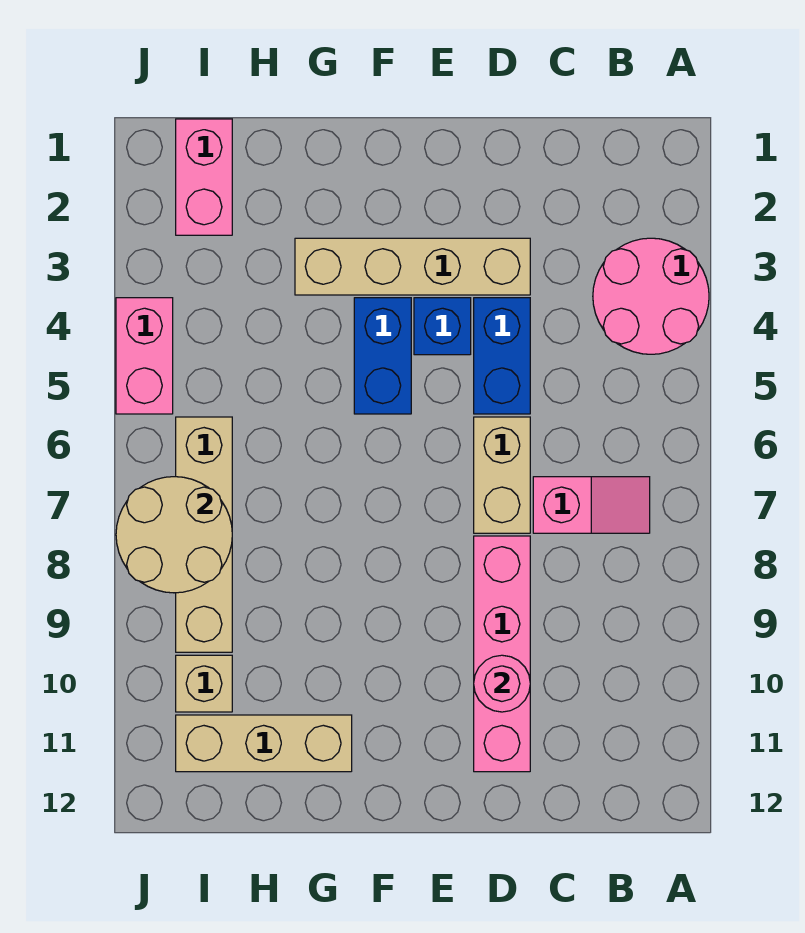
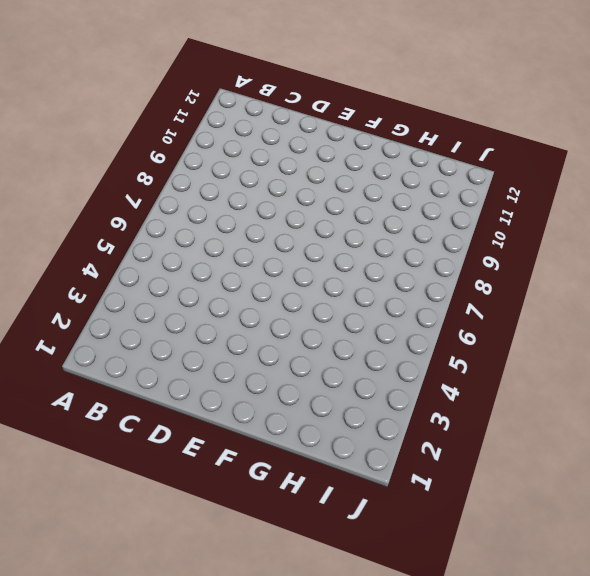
none -> pink round brick A3:B4 level 1
none -> pink slope B7:C7 level 1 top C
none -> tan brick D3:G3 level 1

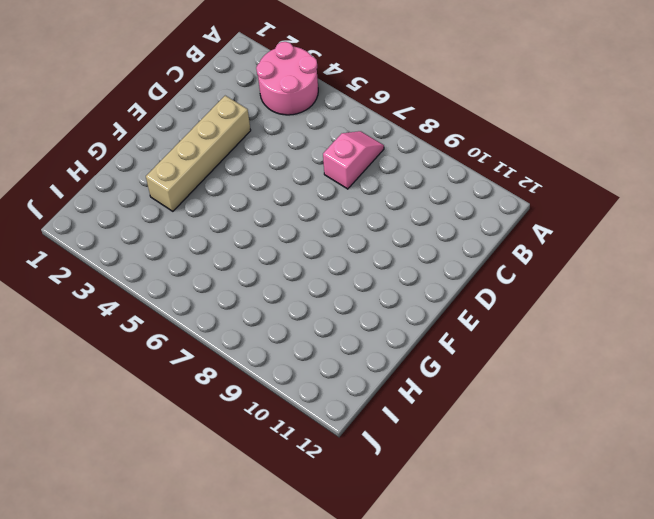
none -> blue brick D4:D5 level 1
none -> tan brick D6:D7 level 1
none -> pink brick D8:D11 level 1

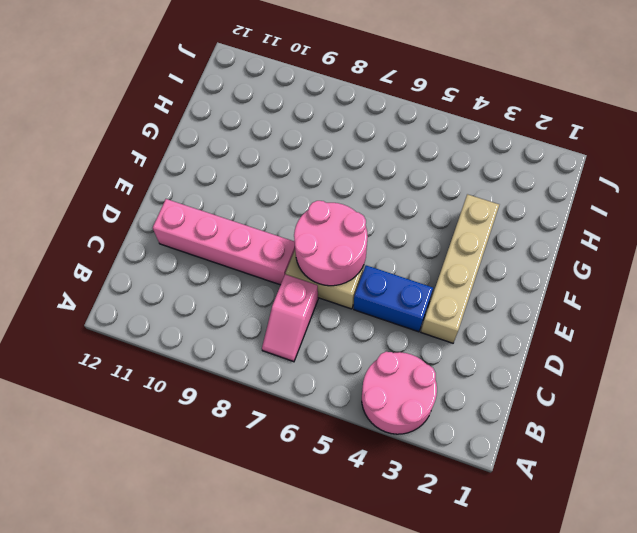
pink round brick D6:E7 level 2 -> none
none -> blue brick E4 level 1
none -> blue brick F4:F5 level 1
none -> tan brick G11:I11 level 1

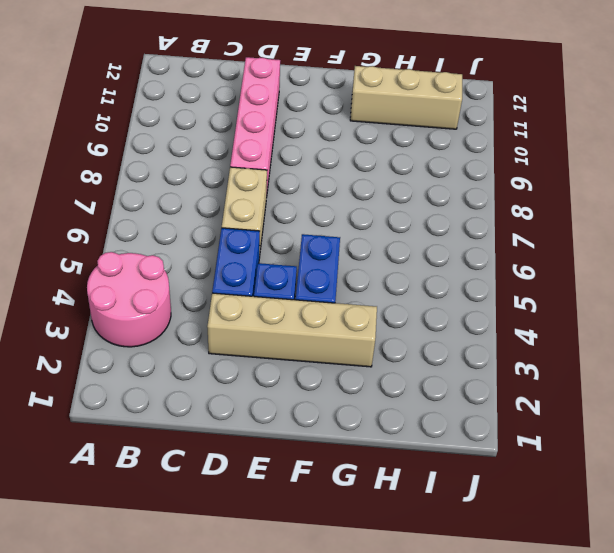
none -> pink slope B7:C7 level 1 top C
none -> pink brick I1:I2 level 1
none -> tan brick I6:I9 level 1

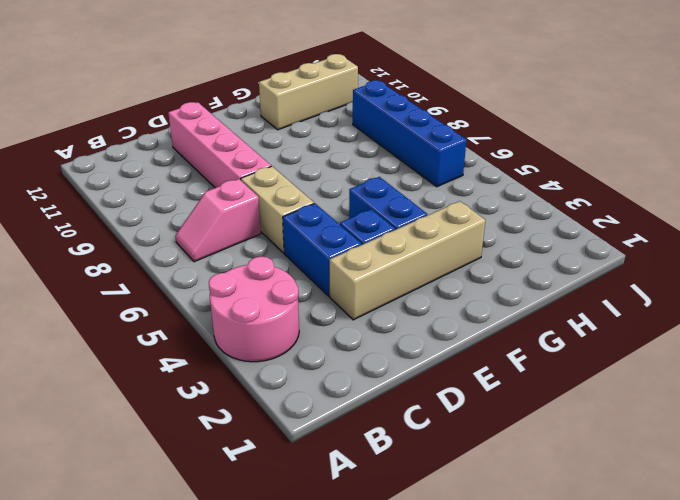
blue brick I6:I9 level 1 -> tan brick I6:I9 level 1
none -> pink brick I1:I2 level 1
none -> tan brick I10 level 1
none -> pink brick J4:J5 level 1

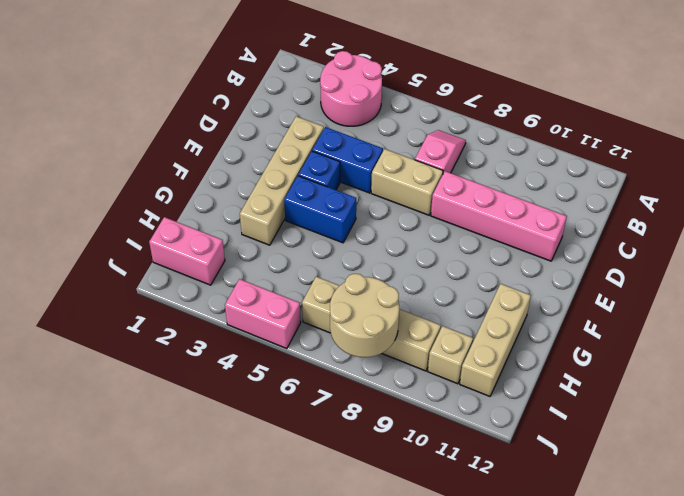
none -> pink round brick D10 level 2

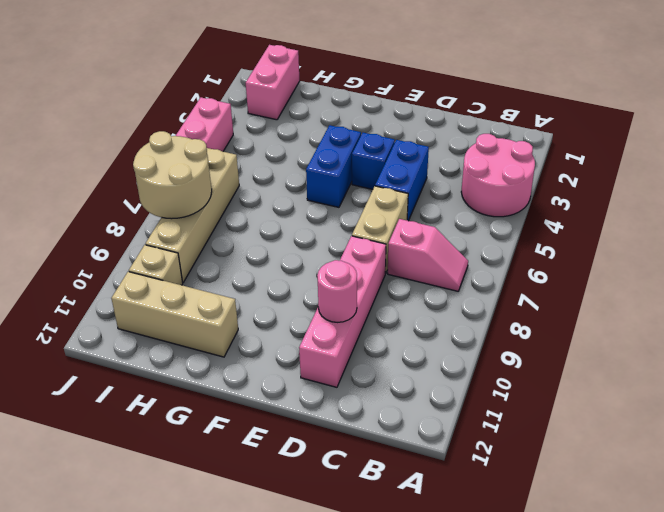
none -> tan brick D3:G3 level 1

